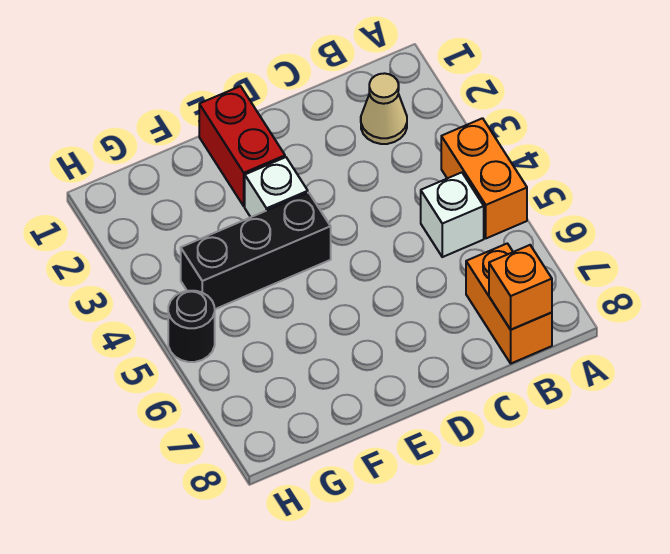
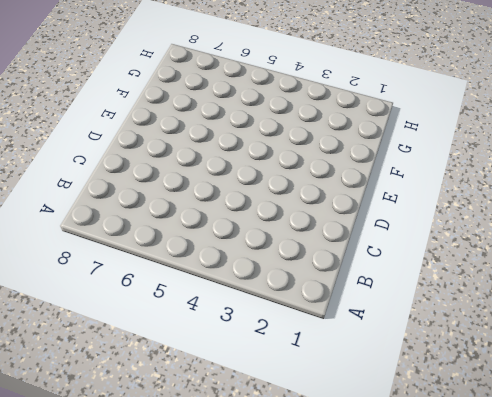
none -> orange brick A4:A5 level 1
none -> tan cone B2 level 1

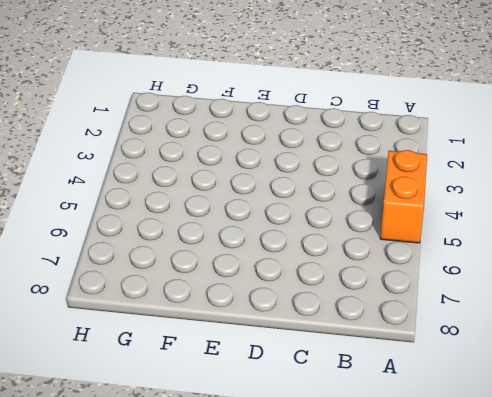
none -> tan cone B2 level 1
none -> white brick B5 level 1

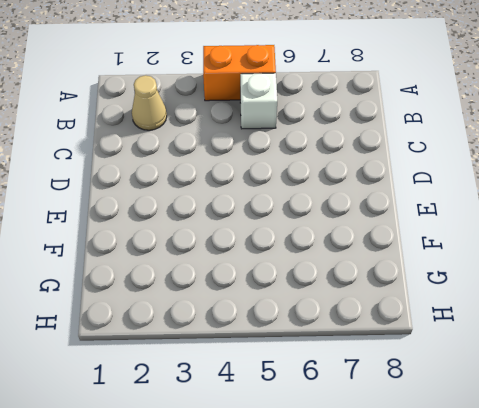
none -> orange brick B7:B8 level 1
none -> red brick E1:E2 level 1

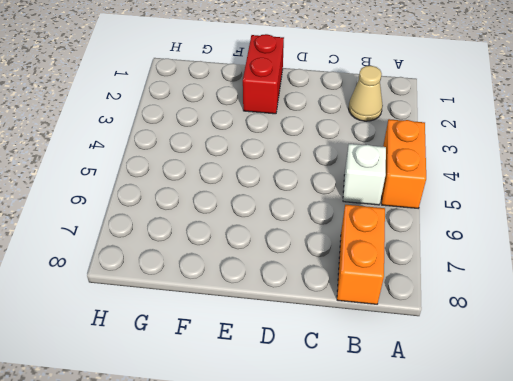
none -> white brick E3 level 1
none -> black brick E4:G4 level 1

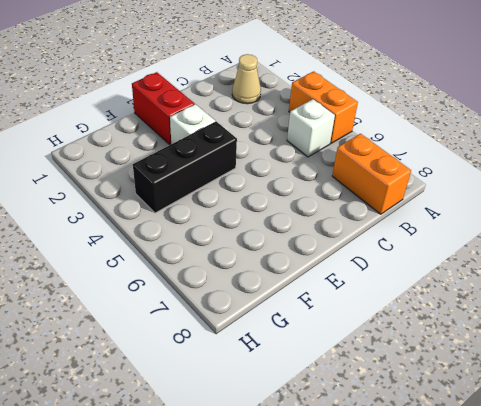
none -> black round brick H5 level 1
none -> orange brick B8 level 2

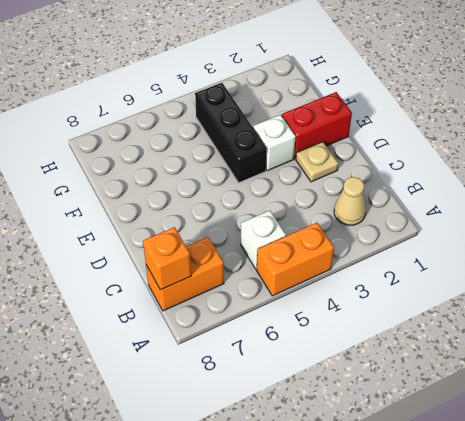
tan plate D2 level 1 -> none
none -> black round brick H5 level 1

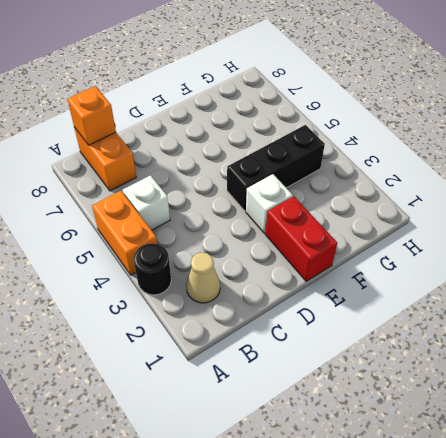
black round brick A3 level 1 -> black round brick H5 level 1

